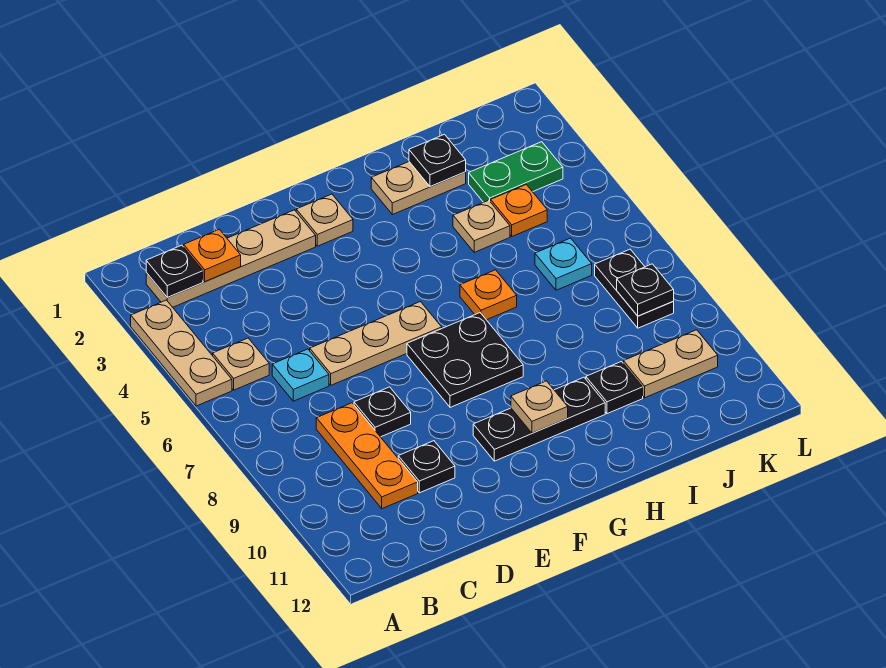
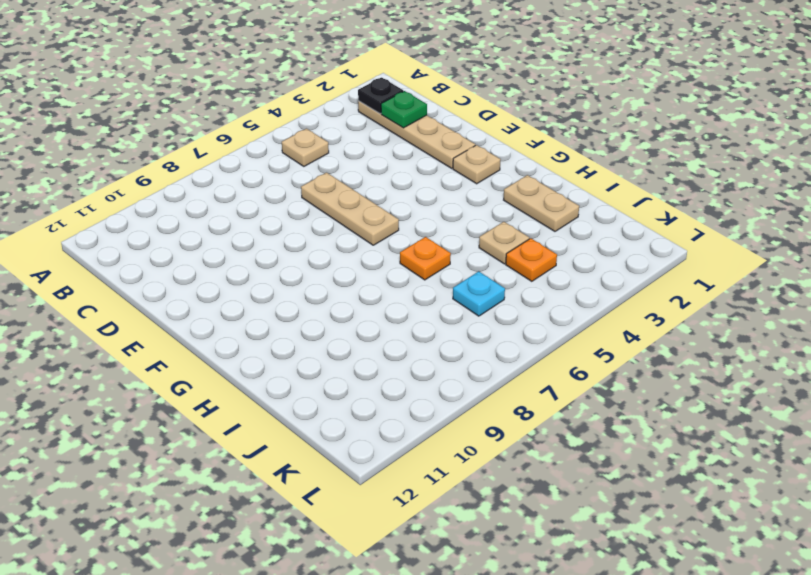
green plate C2 level 2 -> orange plate C2 level 2
none -> tan plate A3:A5 level 1
none -> cyan plate C6 level 1
none -> orange plate C8:C10 level 1

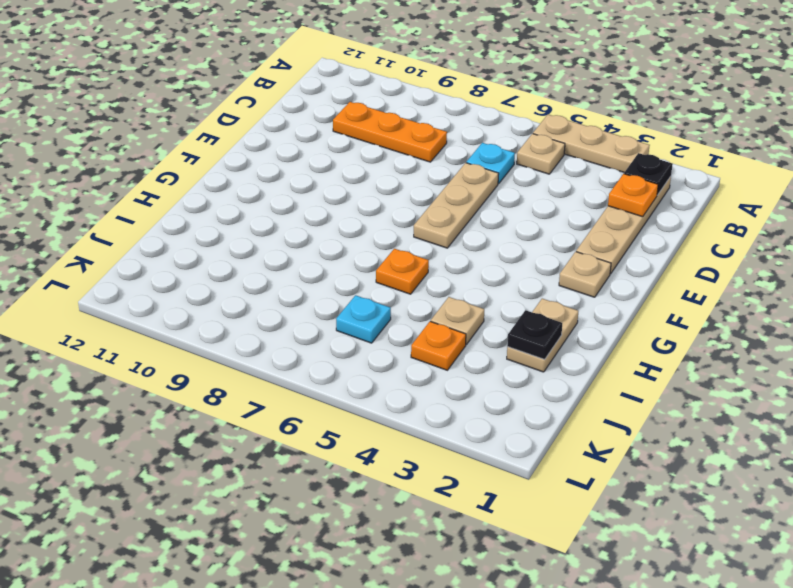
none -> black plate D8 level 1
none -> black plate D10 level 1
none -> black plate F7:G8 level 1

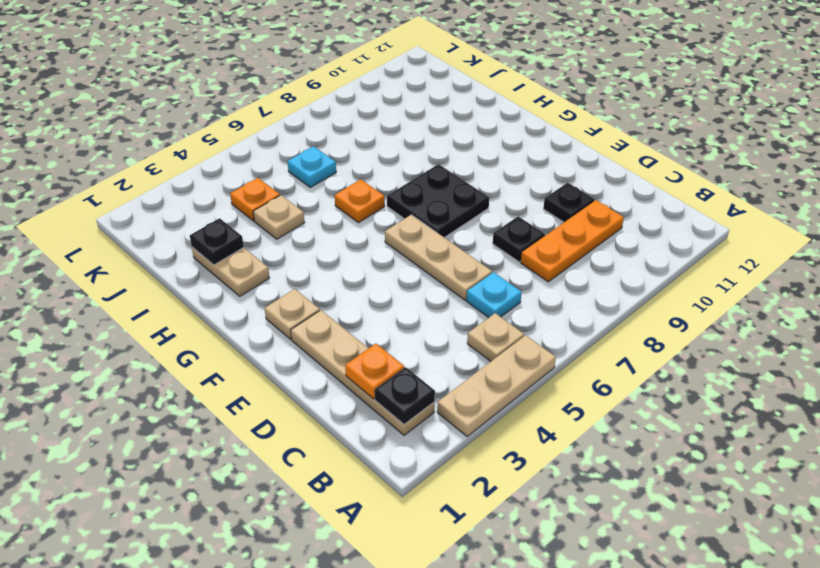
none -> black plate F10:H10 level 1
none -> black plate I10 level 1
none -> green plate J3:K3 level 1

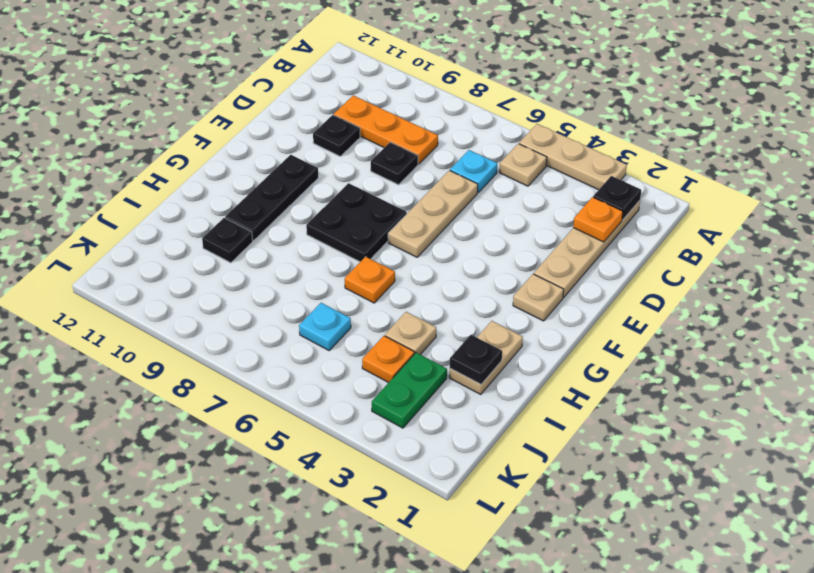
none -> tan plate J10:K10 level 1
none -> black plate K7:K8 level 1
none -> tan plate G10 level 2

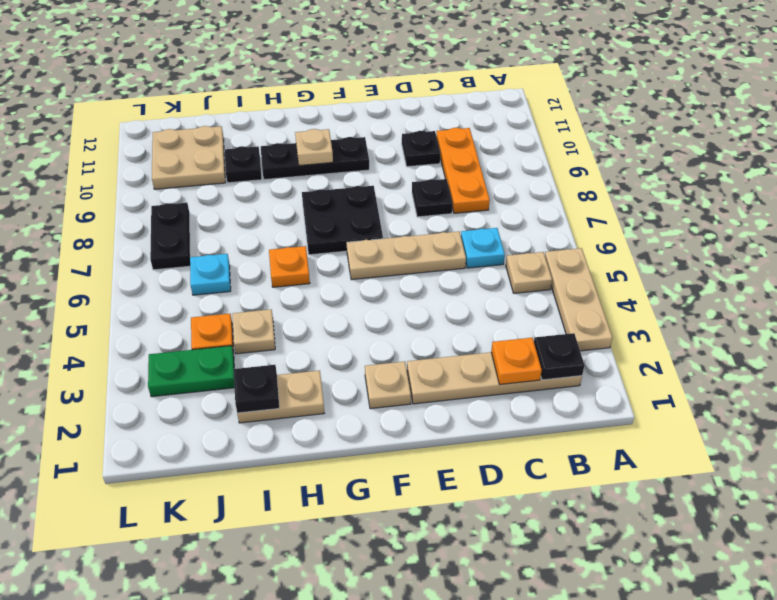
tan plate J10:K11 level 1 -> tan plate J10:K10 level 1
none -> black plate K8 level 2

